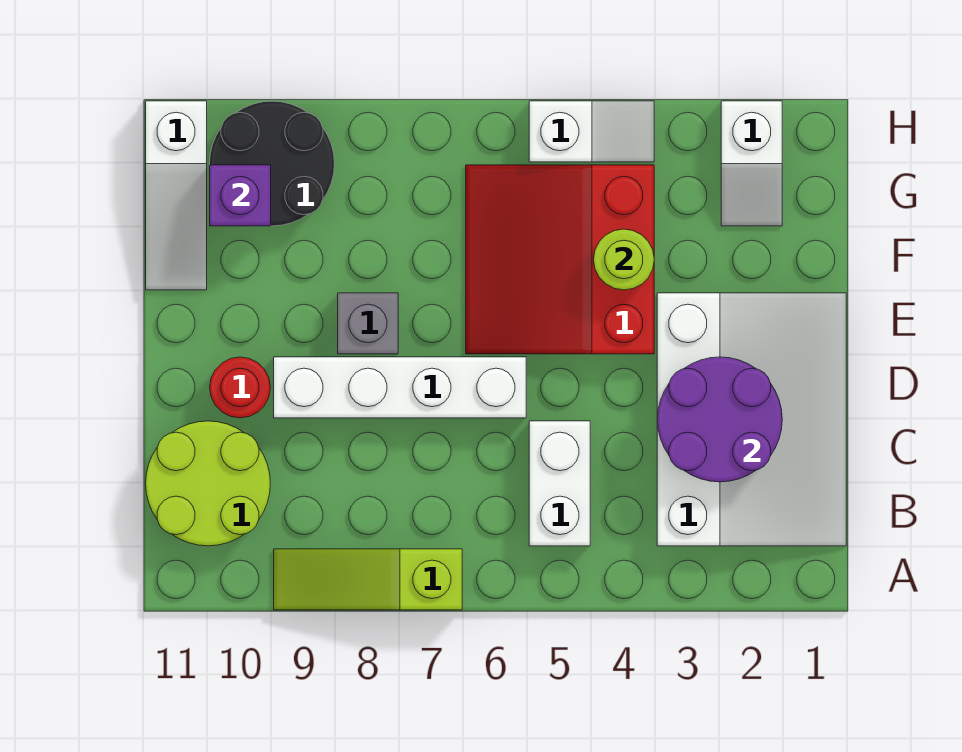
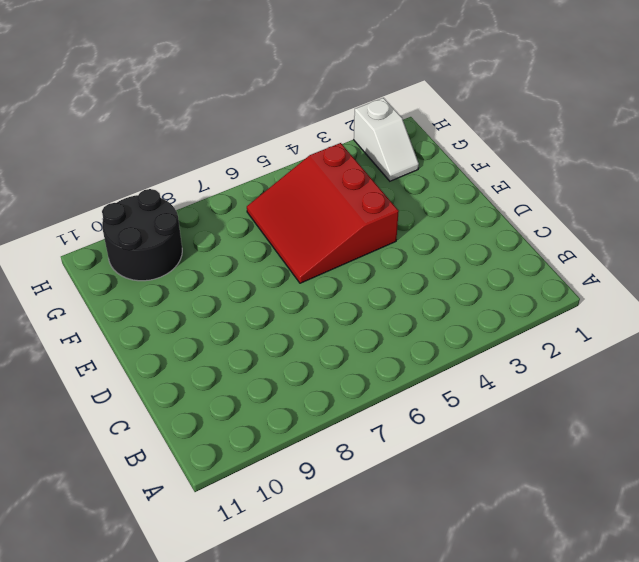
none -> lime slope A7:A9 level 1 top 7
none -> white slope B1:E3 level 1 top 3
none -> white brick B5:C5 level 1

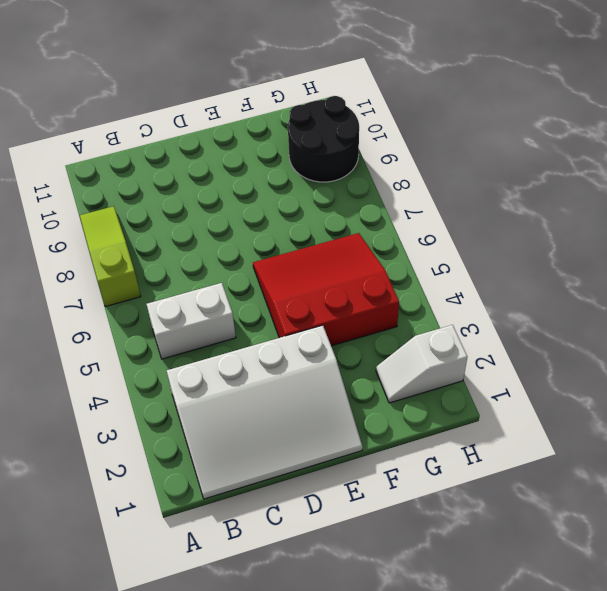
none -> lime round brick B10:C11 level 1
none -> white brick D6:D9 level 1
none -> red round brick D10 level 1

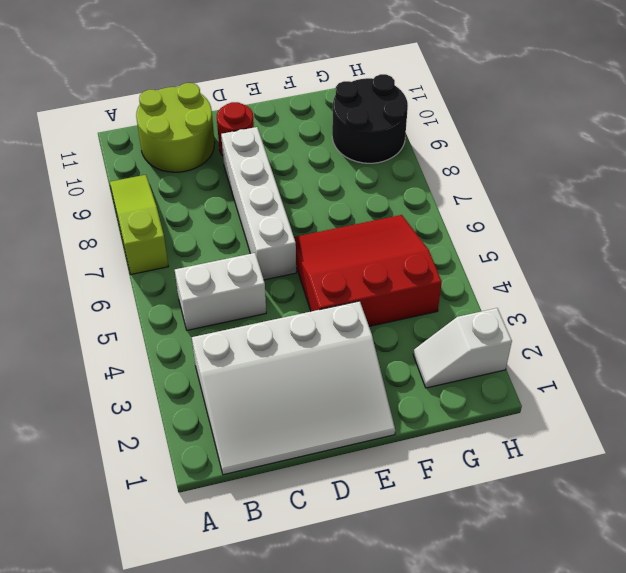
none -> grey brick E8 level 1
none -> white slope F11:H11 level 1 top H
none -> white slope H4:H5 level 1 top 5

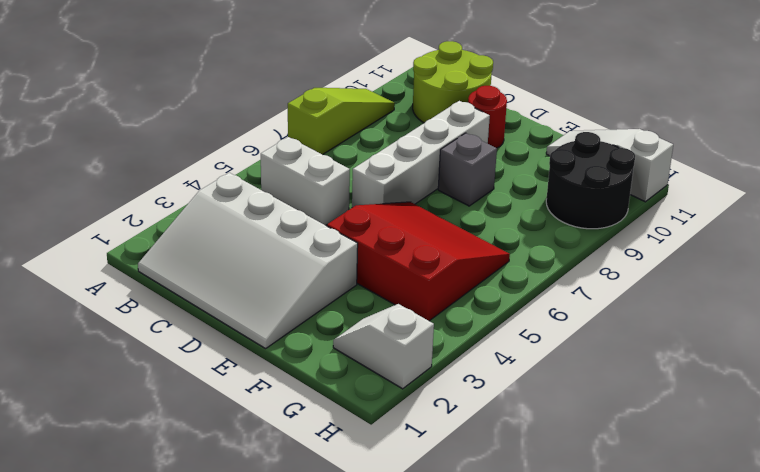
none -> white slope H4:H5 level 1 top 5
none -> purple round brick C2:D3 level 2
none -> lime round brick F4 level 2

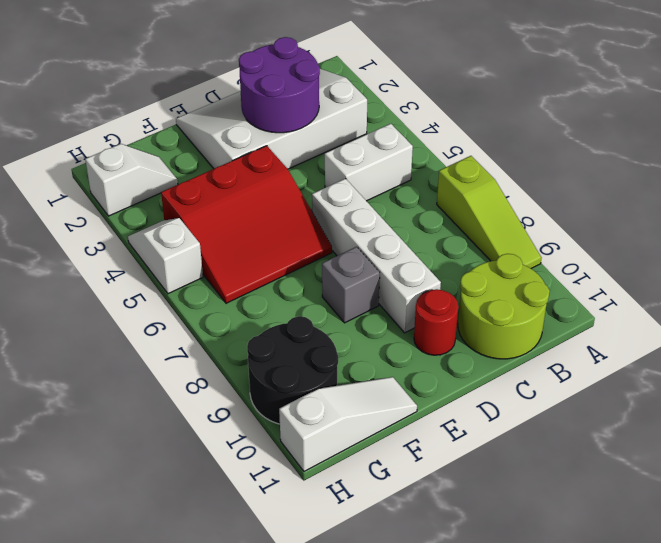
none -> lime round brick F4 level 2
none -> purple brick G10 level 2

